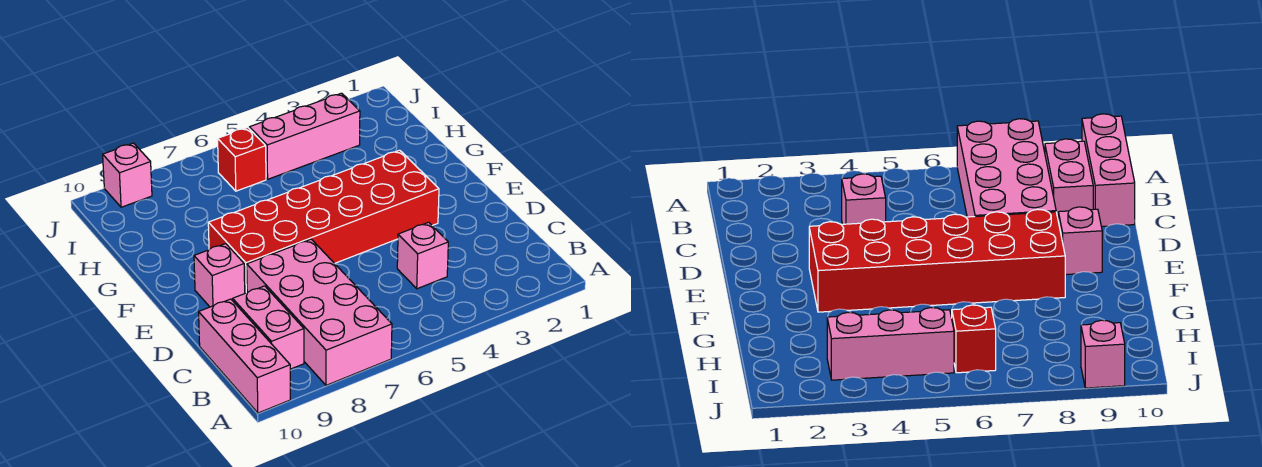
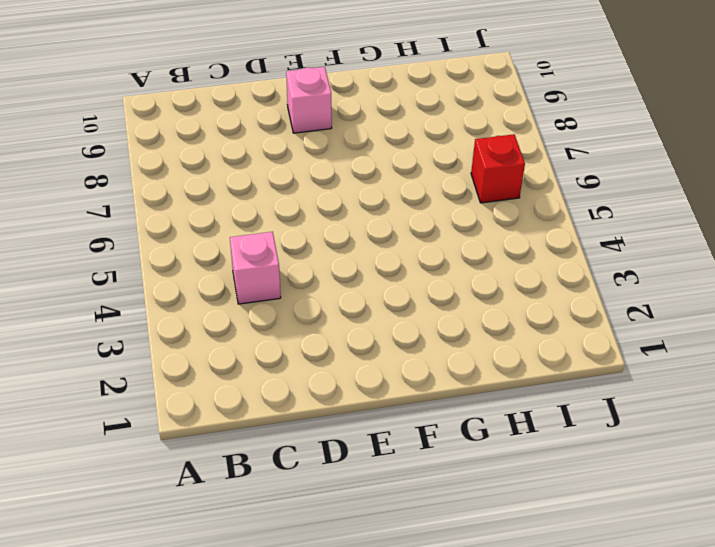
none -> pink brick A7:D8 level 1
none -> pink brick A10:C10 level 1

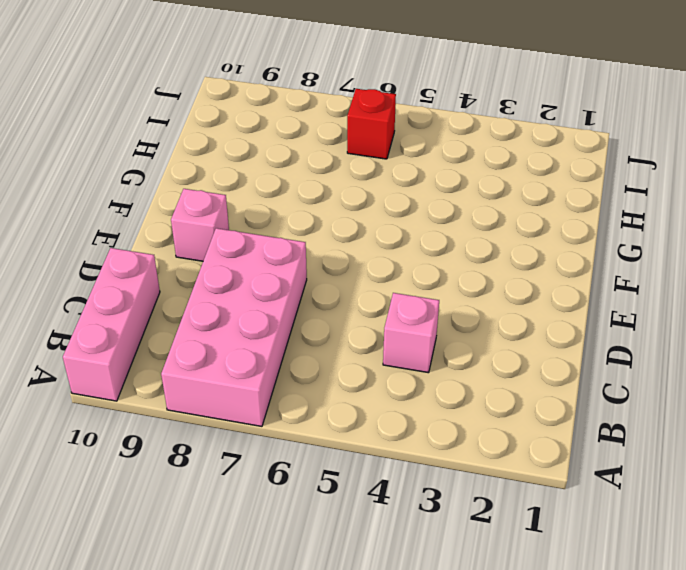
none -> pink brick B9:C9 level 1
none -> red brick E3:F8 level 1

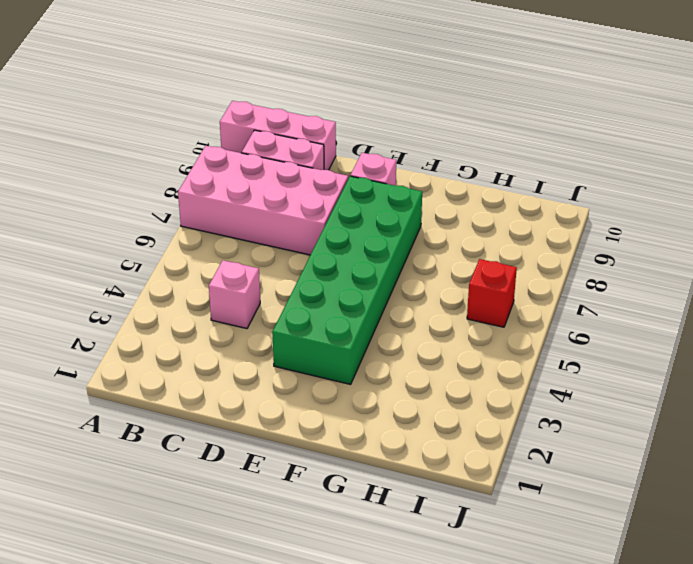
green brick E3:F8 level 1 -> red brick E3:F8 level 1
none -> pink brick I3:I5 level 1
none -> pink brick J9 level 1

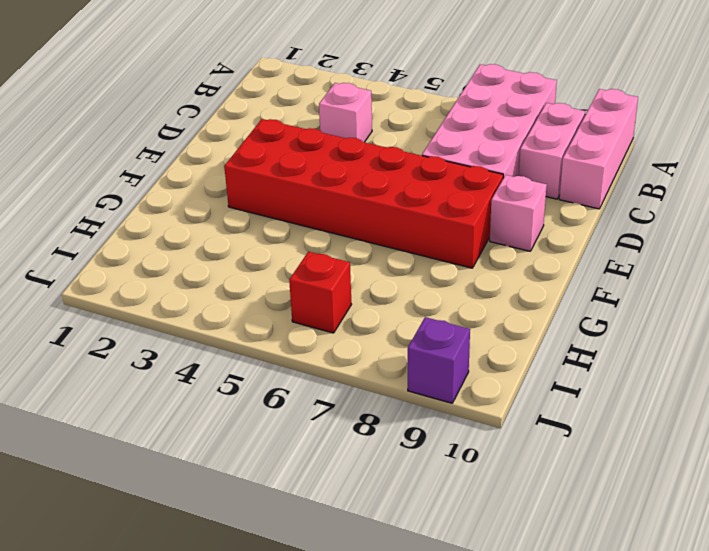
purple brick J9 level 1 -> pink brick J9 level 1
none -> pink brick I3:I5 level 1

